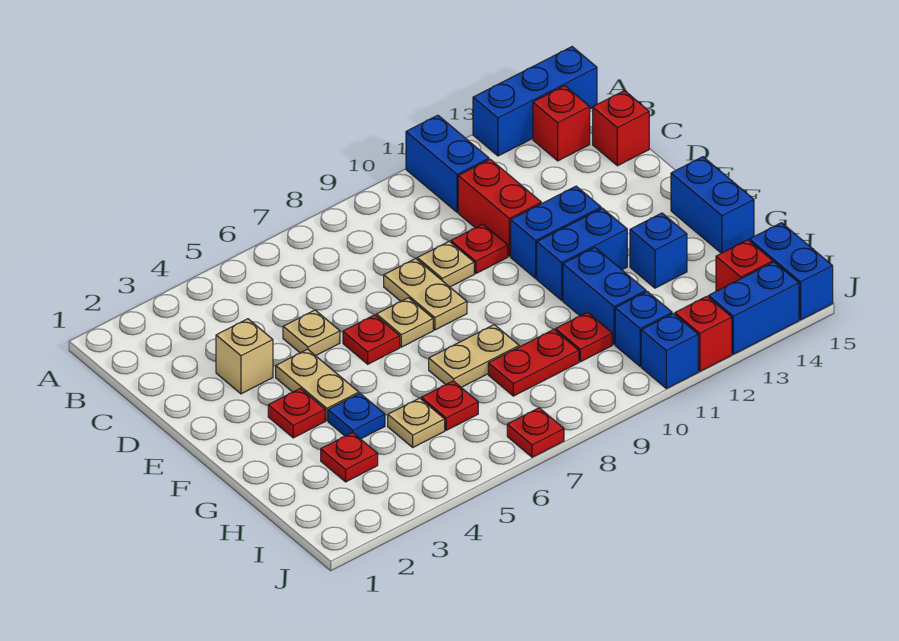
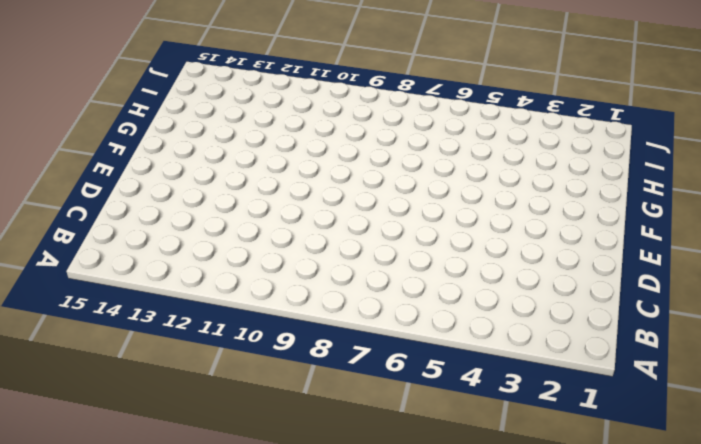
none -> blue brick A11:B11 level 1
none -> blue brick A13:A15 level 1
none -> red brick B14 level 1
none -> red brick C11:D11 level 1

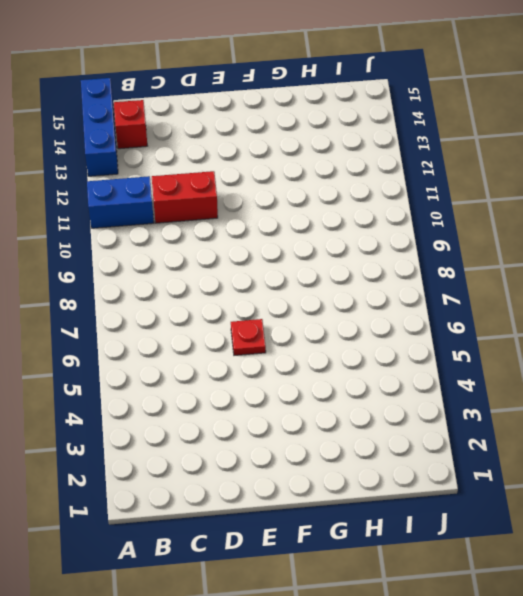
none -> red brick C15 level 1
none -> tan brick D3 level 1
none -> tan plate D5 level 1
none -> tan plate D8:E8 level 1

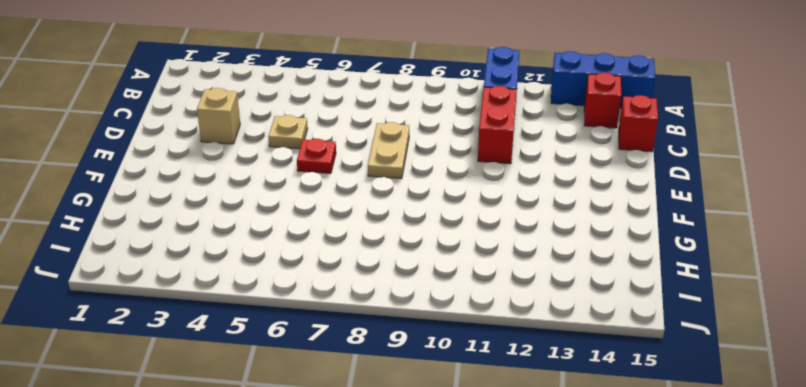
none -> tan plate D9 level 1
none -> red plate D10 level 1
none -> tan plate E4:F4 level 1
none -> tan plate E7 level 1

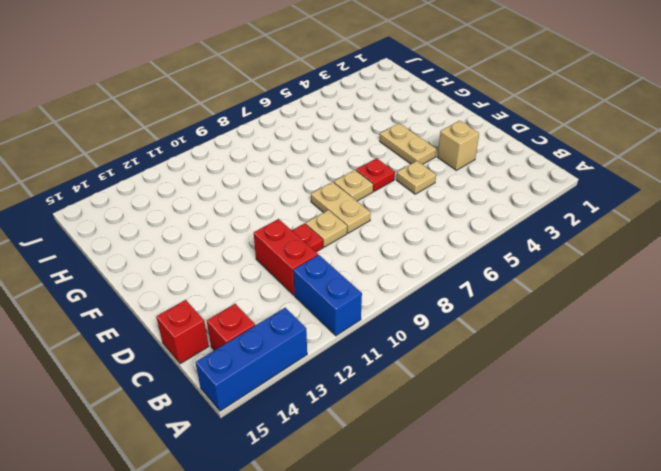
none -> blue brick E11:E12 level 1
none -> red plate F3 level 1
none -> blue brick F11:F12 level 1
none -> blue brick F15:G15 level 1

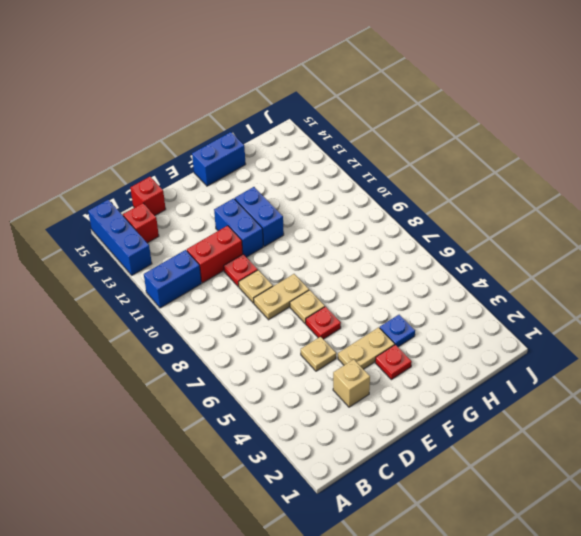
none -> tan plate G7:G8 level 1
none -> blue brick G11:H11 level 1
none -> blue brick G13 level 1
none -> red plate H3 level 1

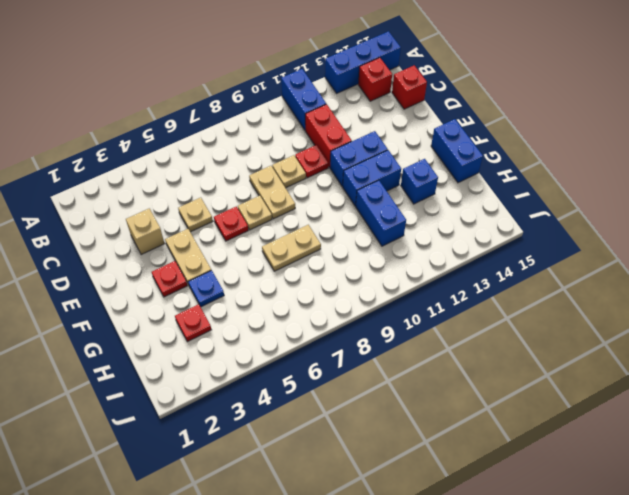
none -> tan plate H5 level 1
none -> red plate H6 level 1
none -> red plate H8:H9 level 1
none -> red plate H10 level 1

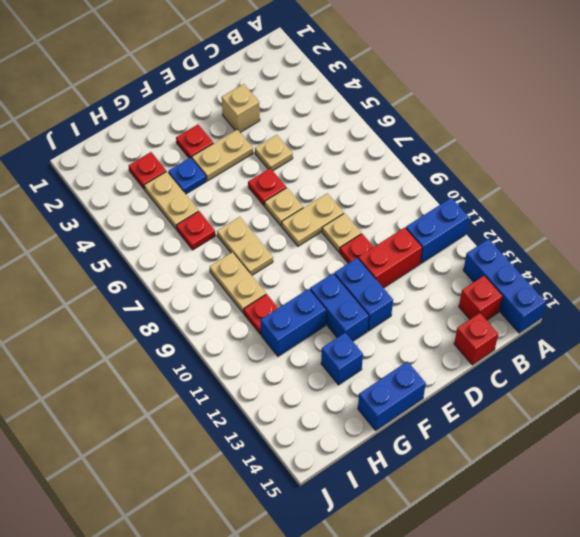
tan plate H4:H5 level 1 -> tan plate H5 level 1
tan plate H8:H9 level 1 -> red plate H8:H9 level 1
none -> blue brick I11 level 1
none -> red brick I14 level 1
none -> blue brick I15:J15 level 1
none -> red plate J7 level 1

